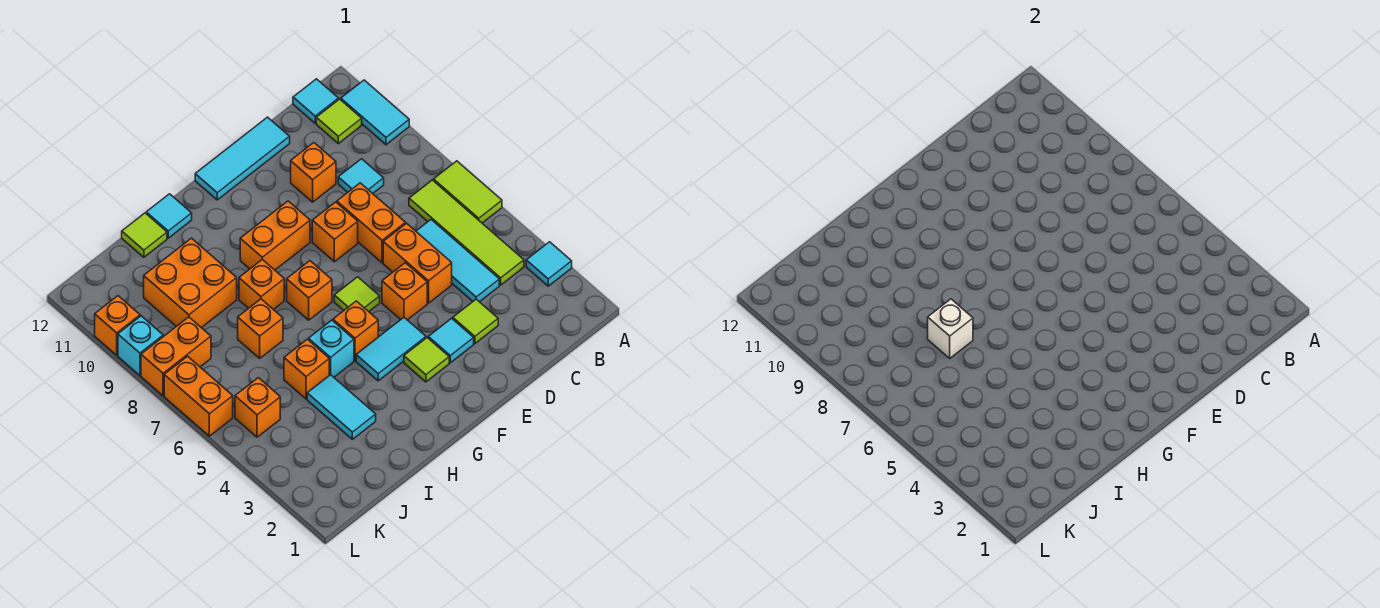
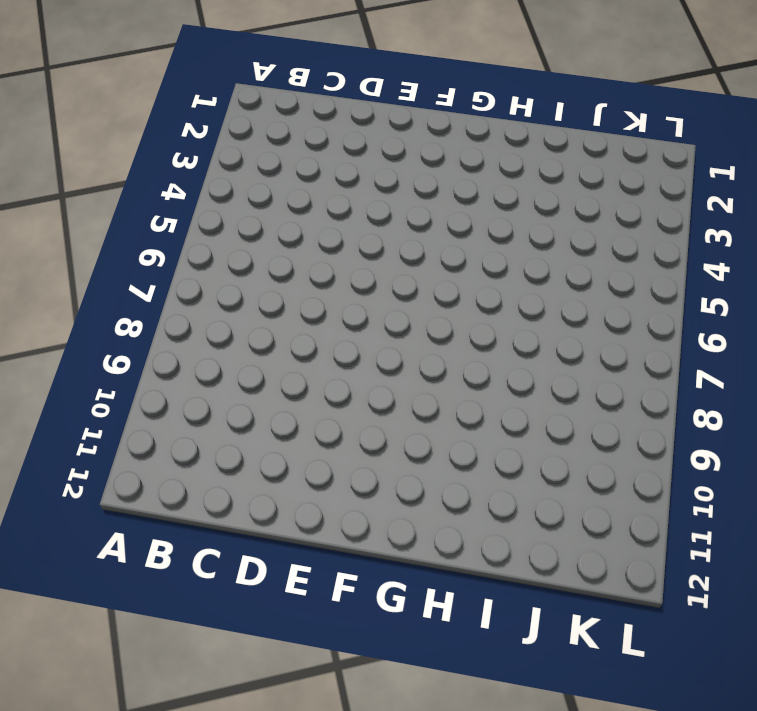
none -> cyan tile A3 level 1
none -> lime tile A6:A7 level 1
none -> cyan tile A10:A11 level 1
none -> lime tile B4:B7 level 1

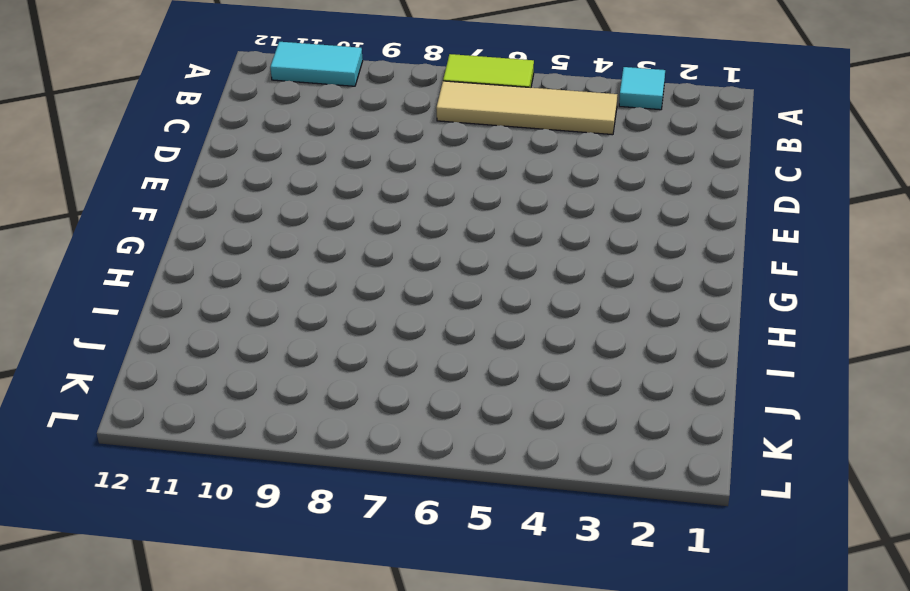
tan tile B4:B7 level 1 -> lime tile B4:B7 level 1
none -> lime tile B11 level 1
none -> cyan tile B12 level 1
none -> cyan tile C4:C6 level 1
none -> cyan tile C9 level 1

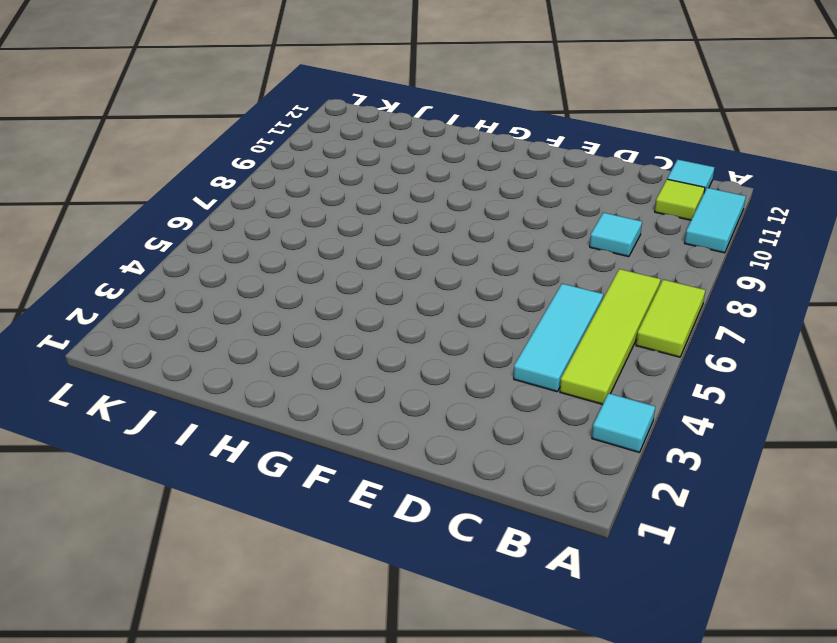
none -> lime tile D3 level 1
none -> orange brick D5:D6 level 1
none -> orange brick D7:D8 level 1
none -> orange brick D10 level 1

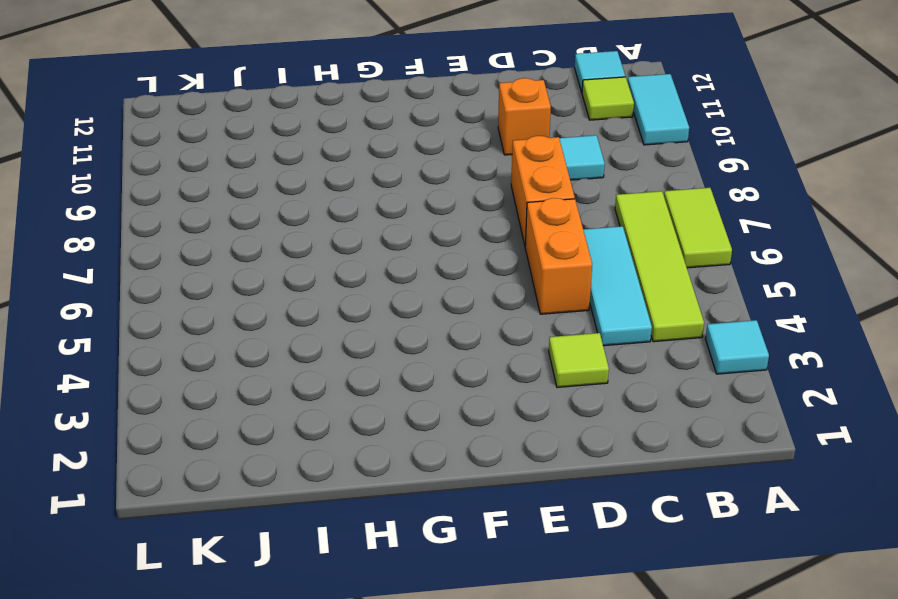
none -> cyan tile D12:F12 level 1
none -> cyan tile E3 level 1
none -> orange brick E5 level 1
none -> orange brick E8 level 1

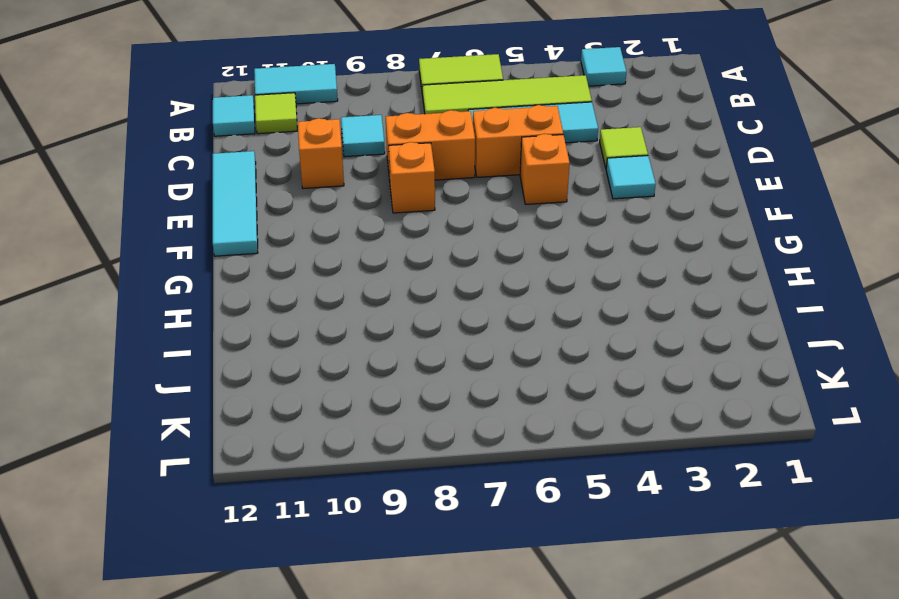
none -> lime tile F3 level 1
none -> cyan tile F4:G4 level 1
none -> lime tile F6 level 1
none -> orange brick F9:G9 level 1

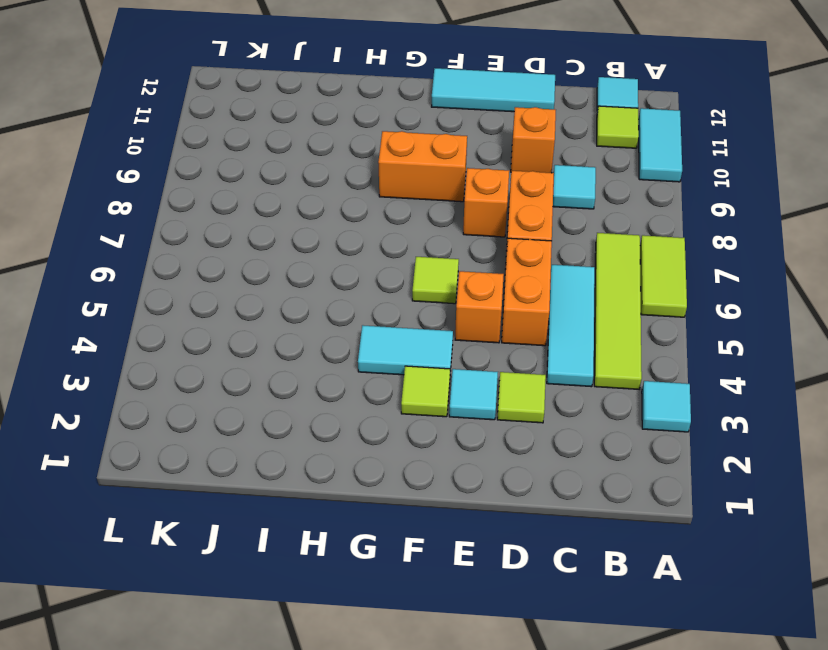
none -> orange brick G5 level 1
none -> orange brick G7 level 1
none -> cyan brick H5 level 1
none -> orange brick H8 level 1

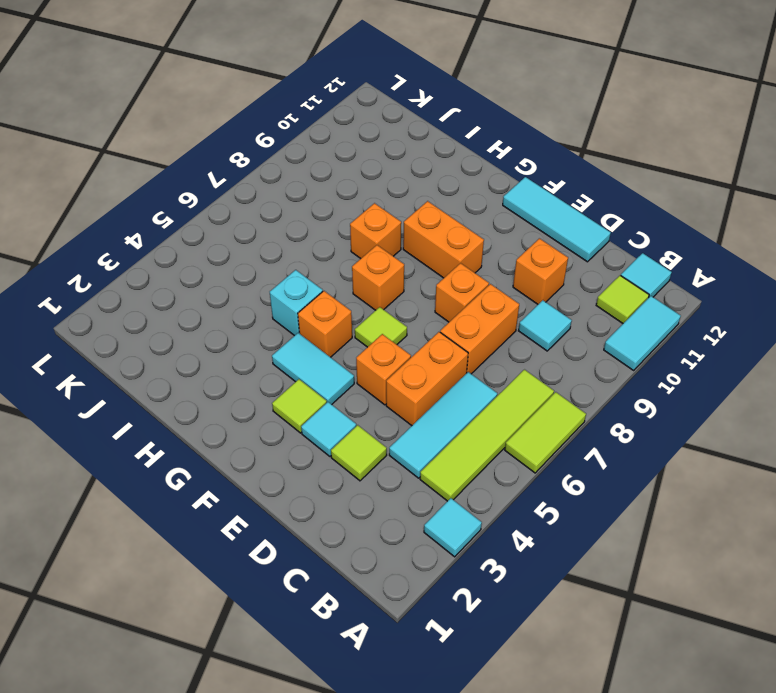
none -> cyan tile H12 level 1
none -> cyan tile I3:I4 level 1
none -> orange brick I5 level 1
none -> orange brick I7 level 1

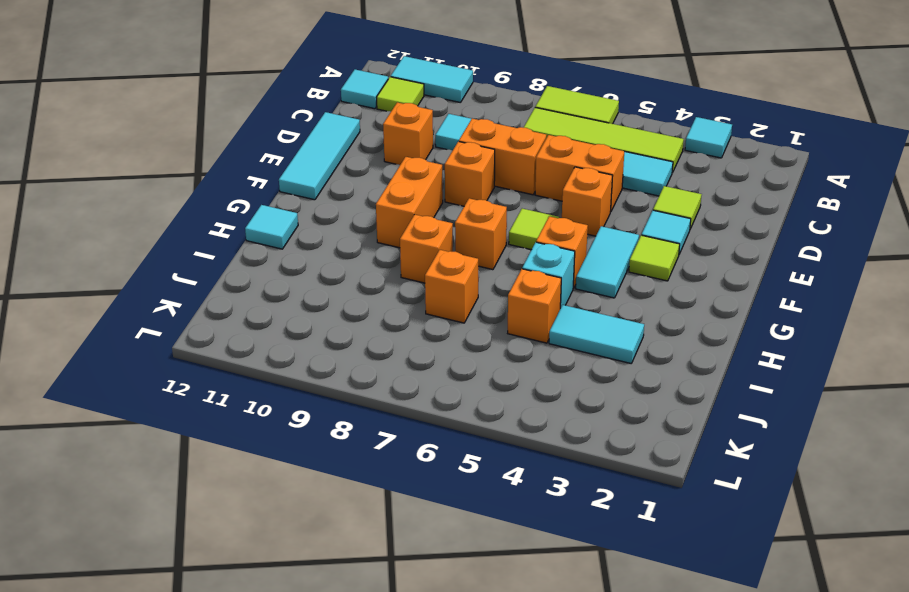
none -> orange brick I9:J10 level 1
none -> lime tile I12 level 1
none -> orange brick K5 level 1
none -> orange brick K8:L8 level 1

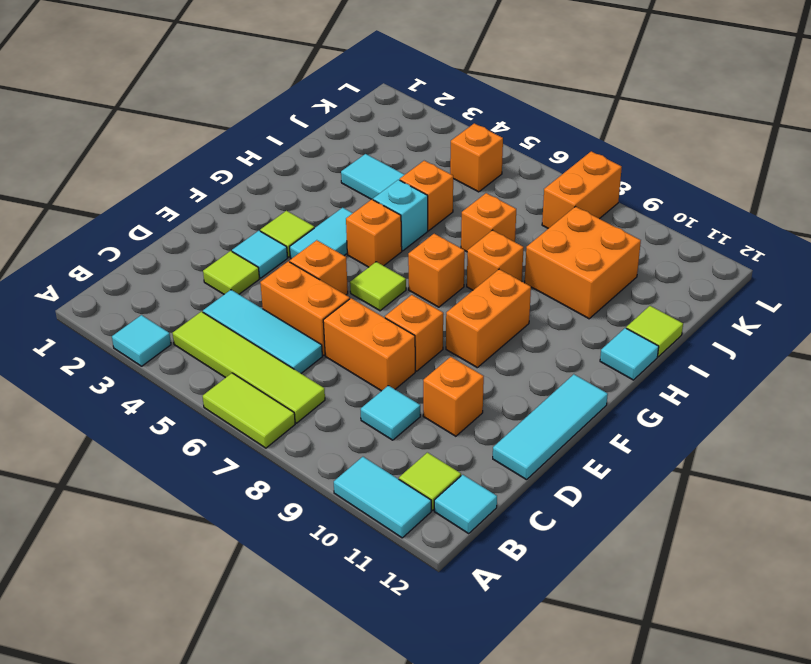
none -> orange brick L6:L7 level 1
none -> cyan brick L9 level 1
none -> orange brick L10 level 1
none -> white brick I7 level 2

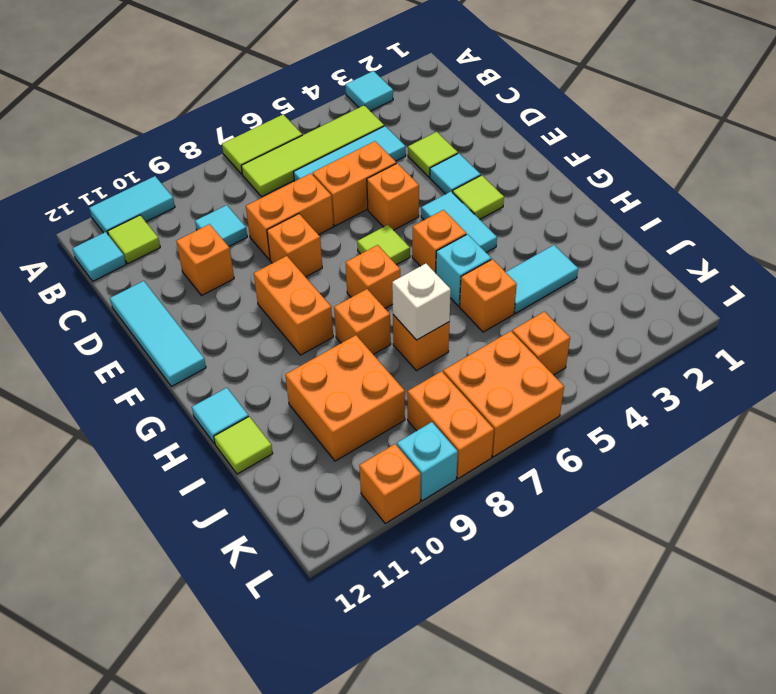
orange brick K6:L7 level 1 -> orange brick L6:L7 level 1

